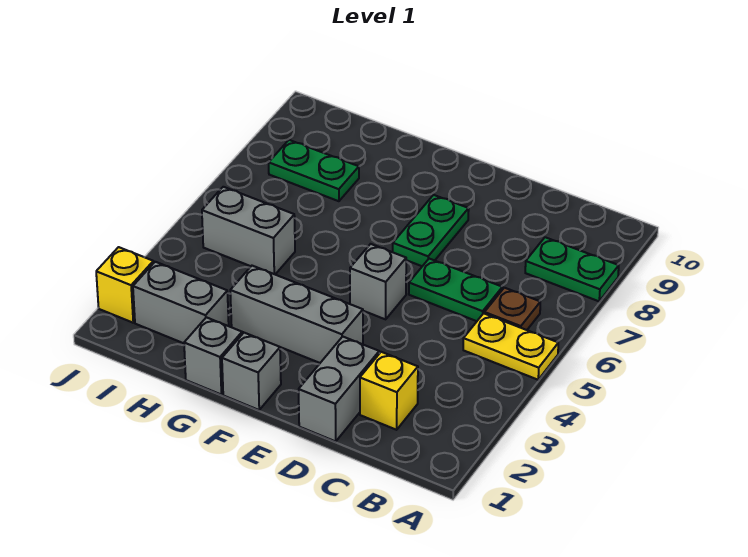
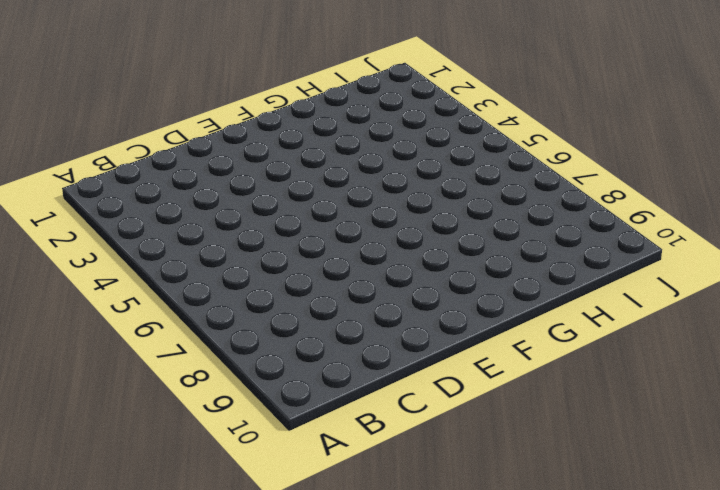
none -> yellow plate A5:B5 level 1
none -> green plate A8:B8 level 1
none -> brown plate B6 level 1

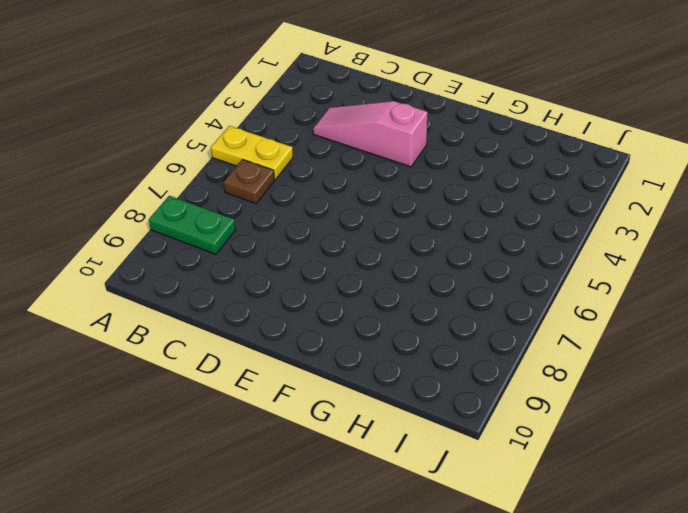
pink slope C3:E3 level 1 top E -> grey brick E3:G3 level 1
none -> yellow brick C2 level 1
none -> green plate C6:D6 level 1
none -> grey brick D1:D2 level 1

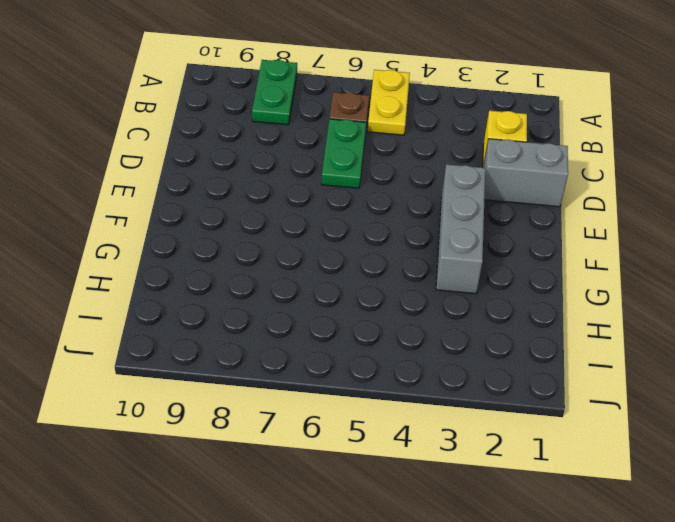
none -> grey brick E5 level 1
none -> green plate E7:E8 level 1
none -> grey brick F1 level 1

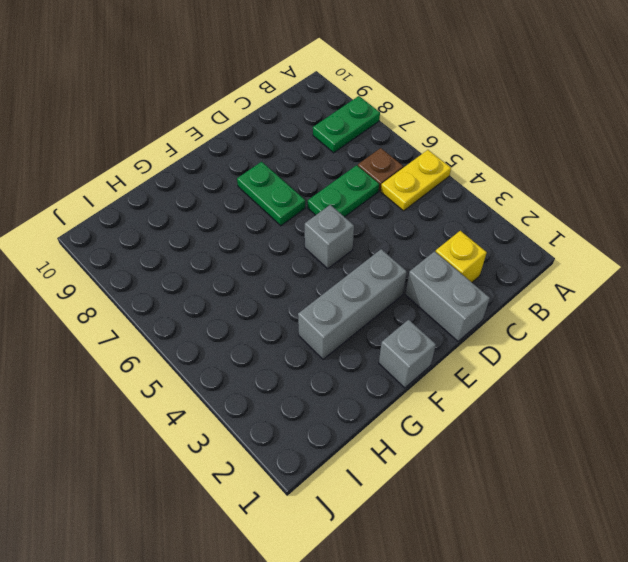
none -> grey brick G1 level 1
none -> grey brick H2:I2 level 1
none -> grey brick H5:I5 level 1

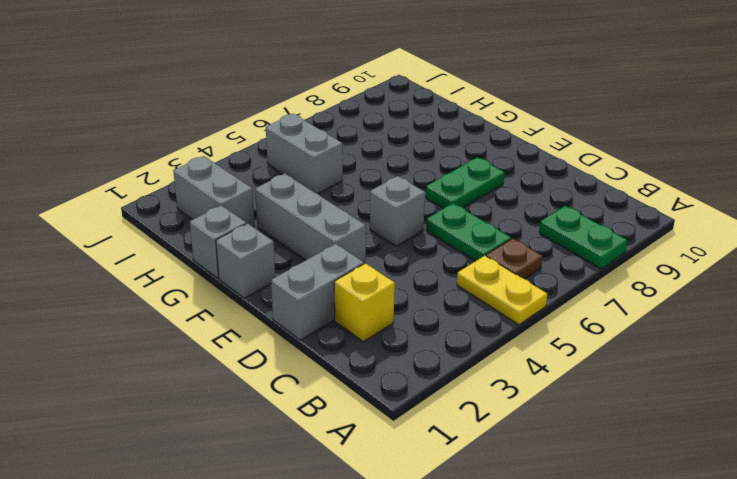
none -> green plate H8:I8 level 1
none -> yellow brick J2 level 1

